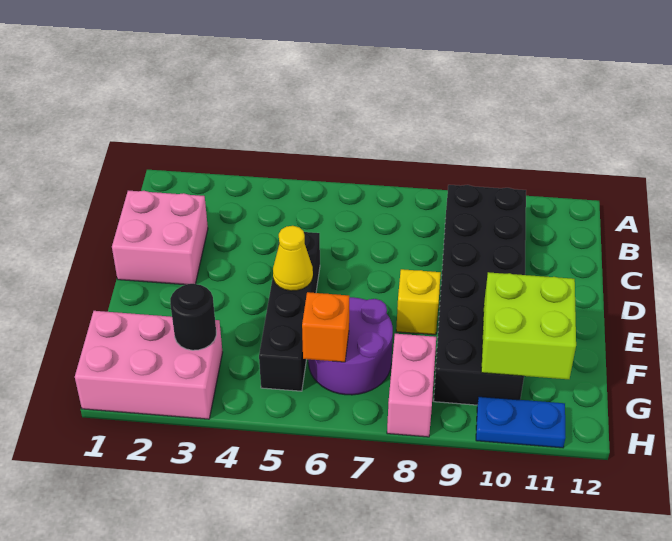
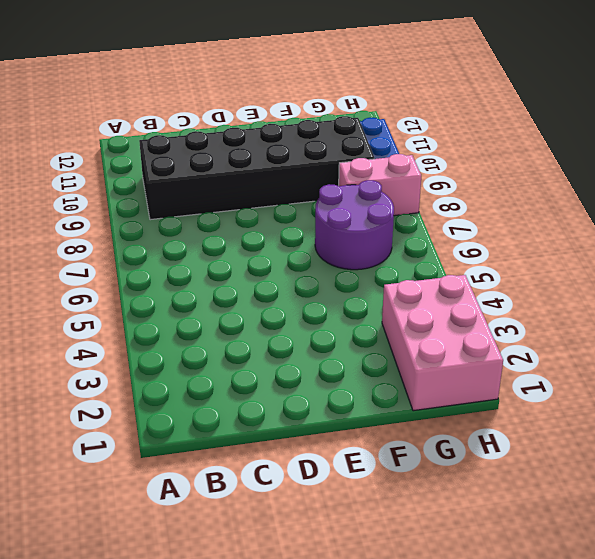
none -> pink brick C1:D2 level 1
none -> black brick D5:G5 level 1
none -> yellow brick E8 level 1

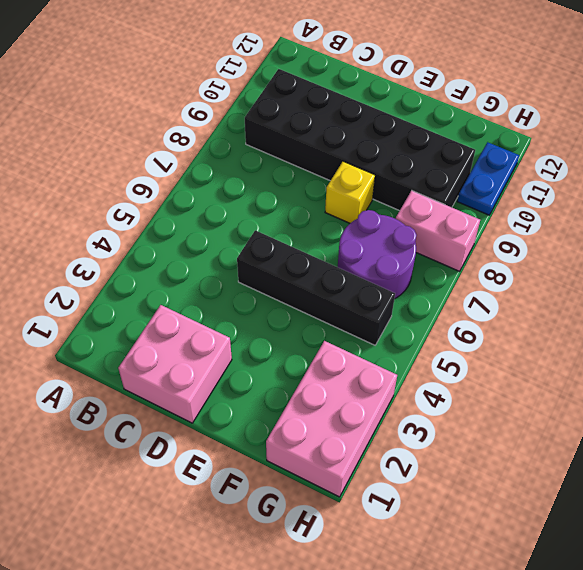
none -> yellow cone E5 level 2
none -> lime brick F10:G11 level 2
none -> black round brick G3 level 2

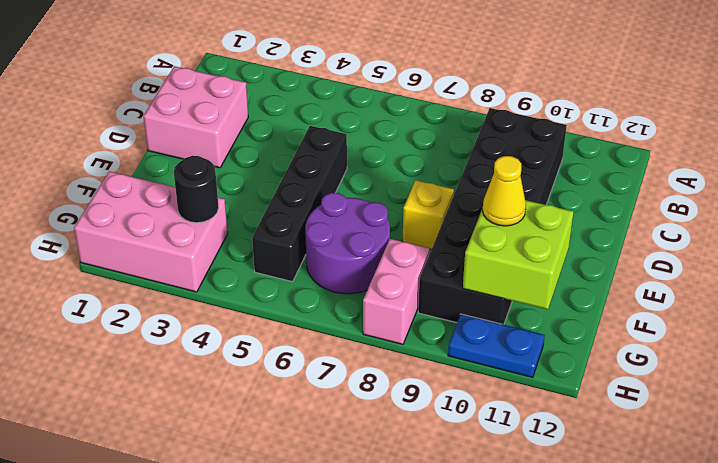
yellow cone F10 level 3 -> yellow cone E5 level 2
none -> orange brick G6 level 2

